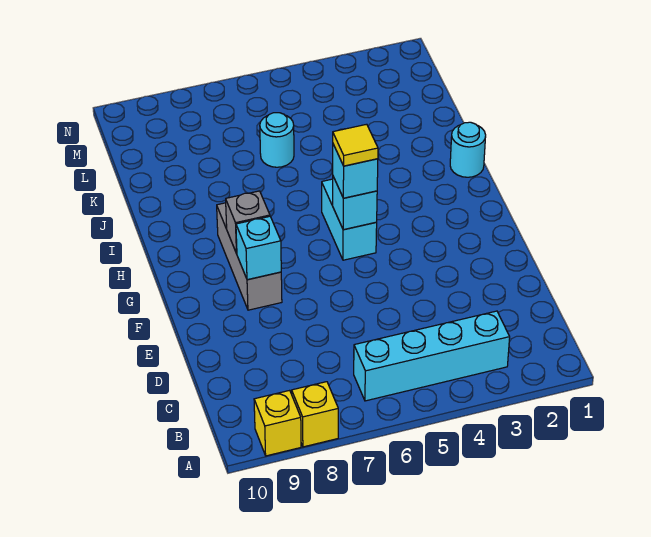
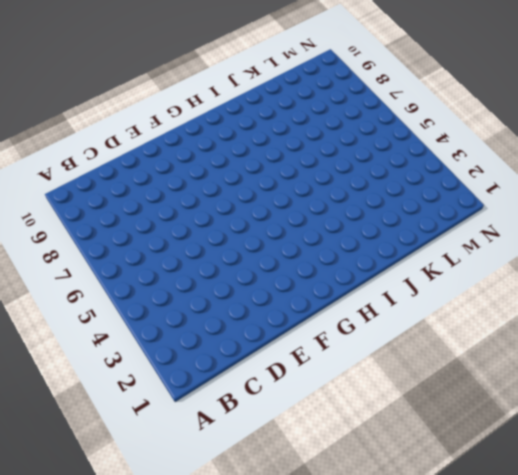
none -> yellow brick A8 level 1
none -> yellow brick A9 level 1
none -> cyan brick B3:B6 level 1

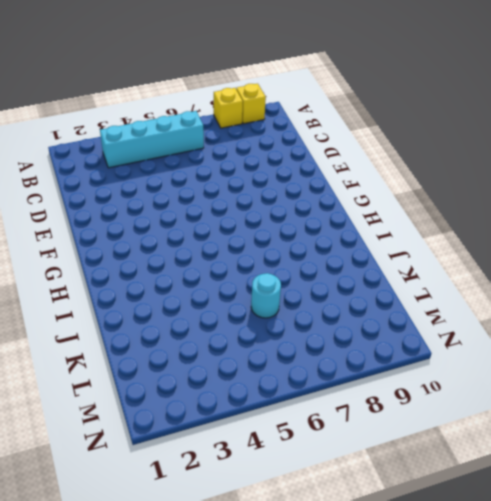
none -> grey brick F8:H8 level 1
none -> cyan brick G5:H5 level 1
none -> cyan round brick I1 level 1

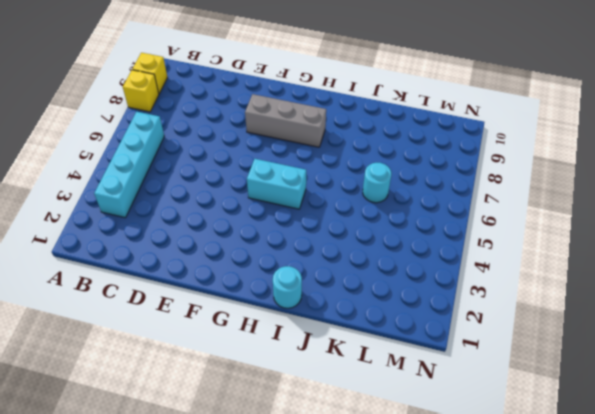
none -> cyan brick F8 level 2
none -> cyan brick G5 level 2
none -> grey brick G8 level 2

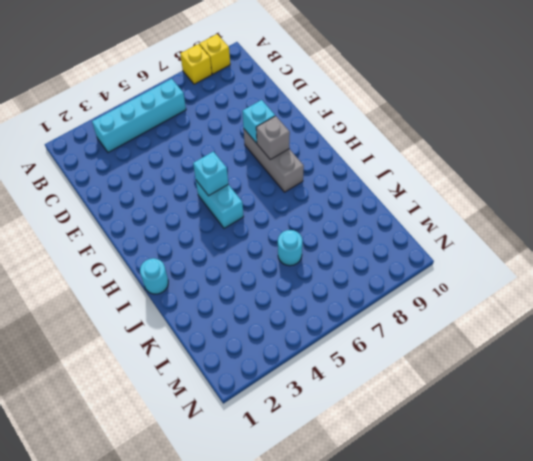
none -> cyan brick G5 level 3
none -> yellow tile G5 level 4

